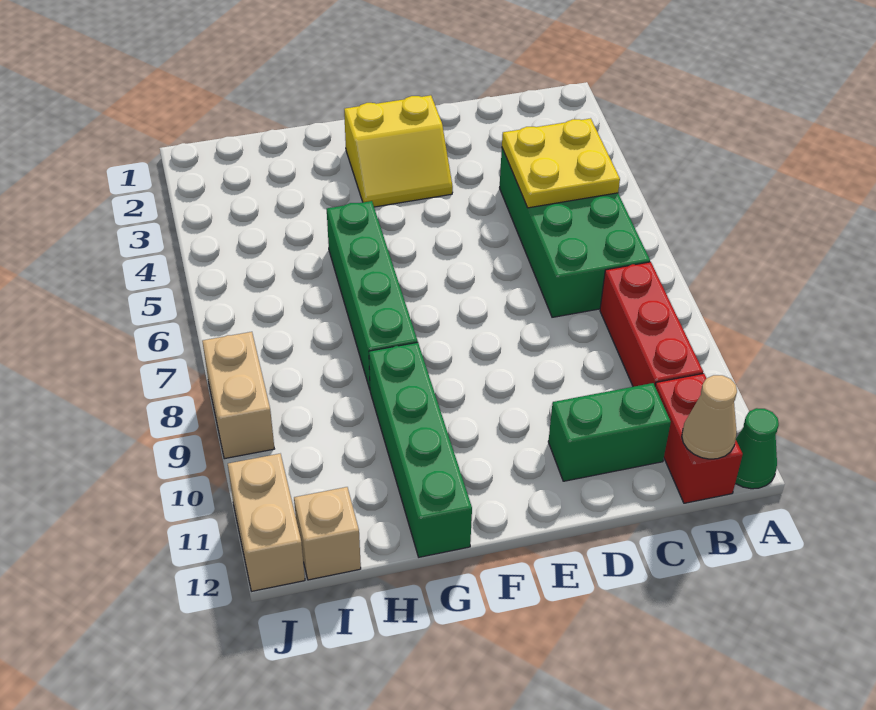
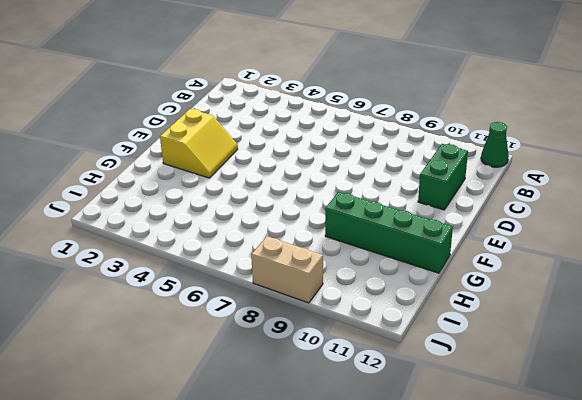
none -> green brick B4:C7 level 1
none -> red brick B8:B10 level 1
none -> red brick B11:B12 level 1

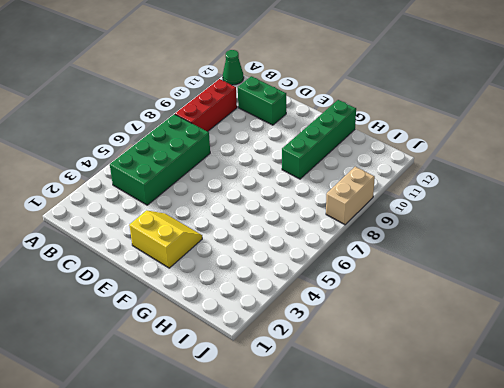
none -> red brick B11:B12 level 1
none -> green brick G5:G8 level 1
none -> tan brick I12 level 1

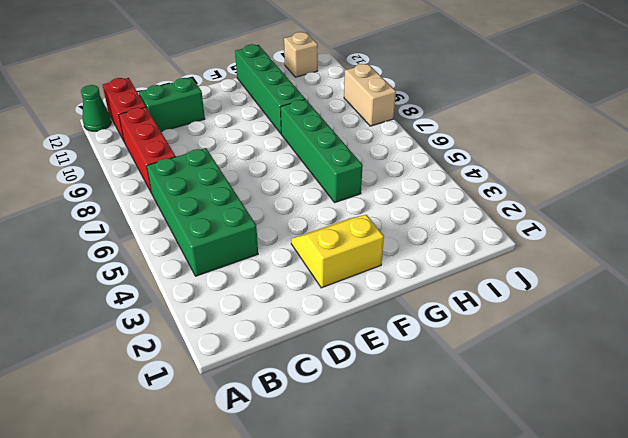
none -> tan brick J11:J12 level 1
none -> yellow plate B4:C5 level 2
none -> tan cone B12 level 2

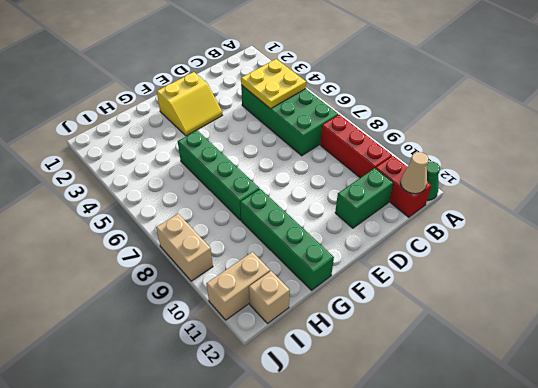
tan brick I11:J11 level 1 -> tan brick J11:J12 level 1

